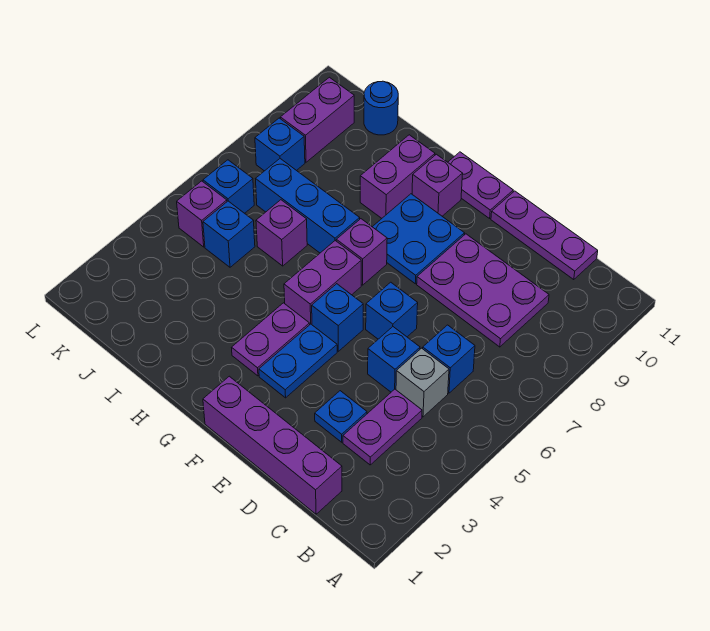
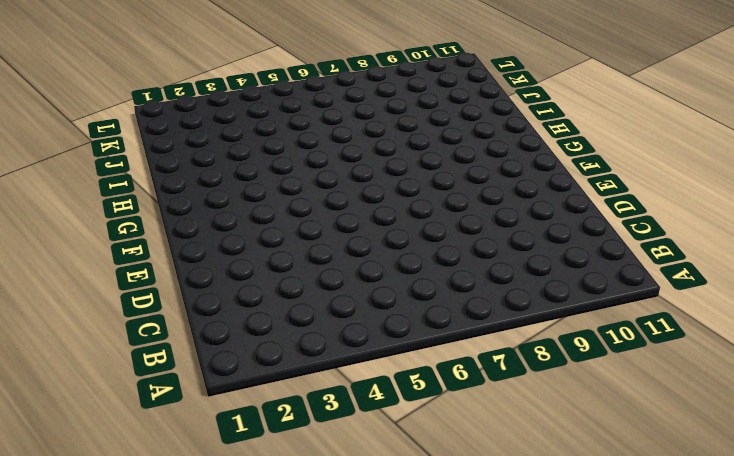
none -> purple brick C1:F1 level 1
none -> purple plate C3:C4 level 1
none -> grey brick C5 level 1

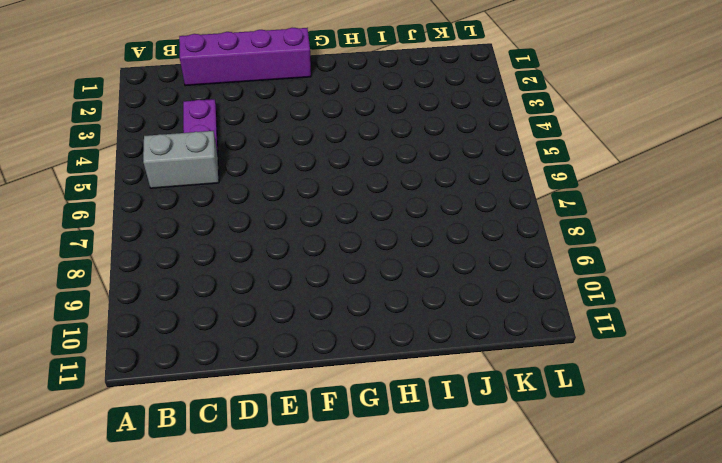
grey brick B5:C5 level 1 -> grey brick C5 level 1
none -> blue brick C6 level 1
none -> purple plate C8:E9 level 1
none -> purple plate C11:E11 level 1

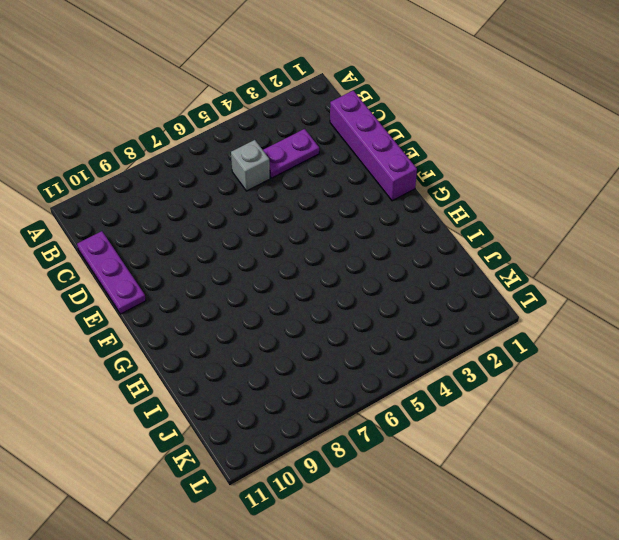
none -> blue brick C6 level 1
none -> purple plate C8:E9 level 1
none -> blue plate D3 level 1

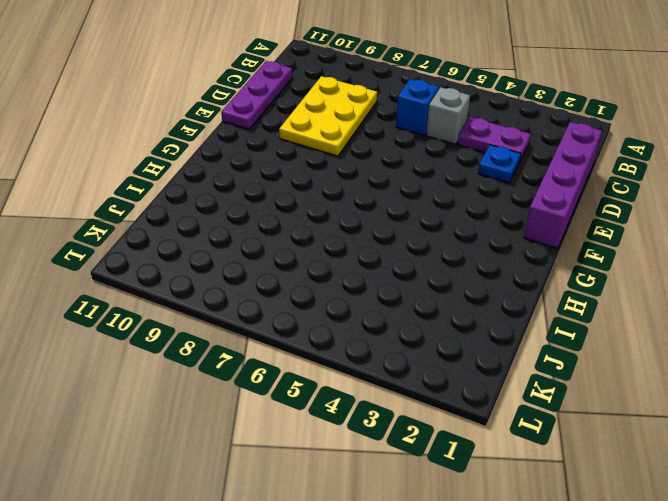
yellow plate C8:E9 level 1 -> purple plate C8:E9 level 1
none -> blue brick D5 level 1
none -> blue brick E6 level 1
none -> blue plate F3:F4 level 1

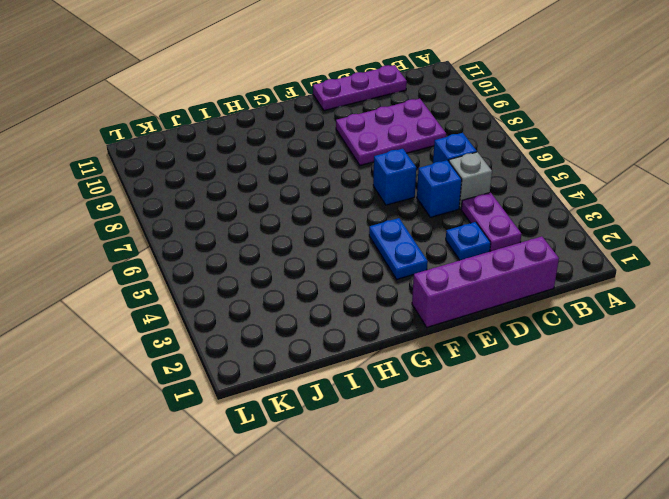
none -> blue brick F5 level 1
none -> blue plate F8:G9 level 1
none -> purple plate F11:G11 level 1

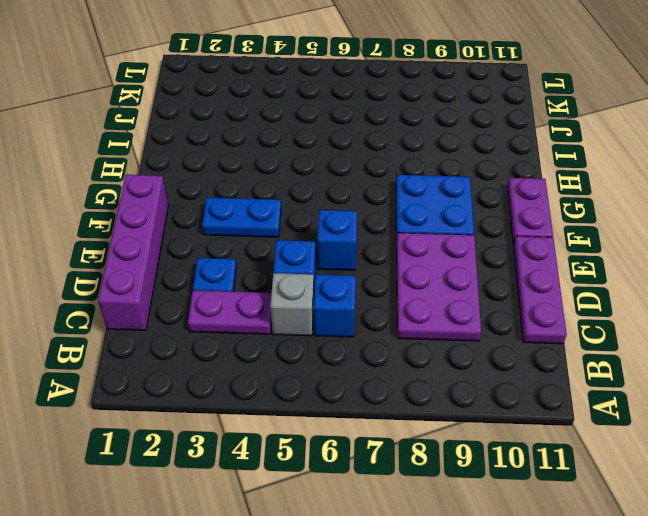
none -> blue brick F5 level 1
none -> purple plate G3:G4 level 1
none -> purple brick G5:G6 level 1

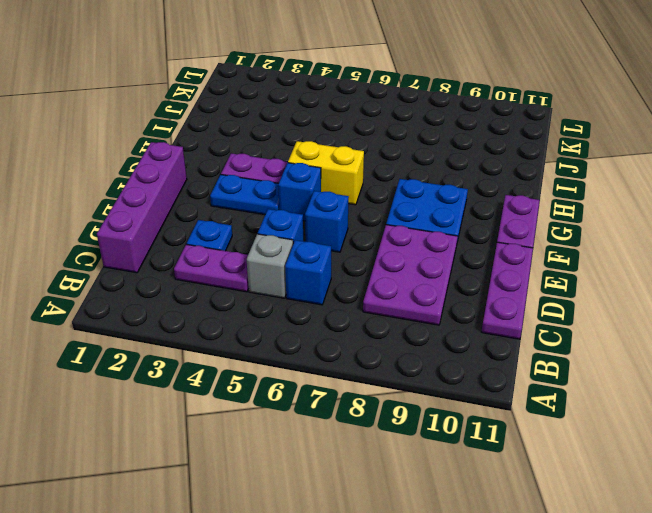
yellow brick G5:G6 level 1 -> purple brick G5:G6 level 1
none -> purple brick G7 level 1
none -> purple brick G10 level 1
none -> blue brick H7:J7 level 1

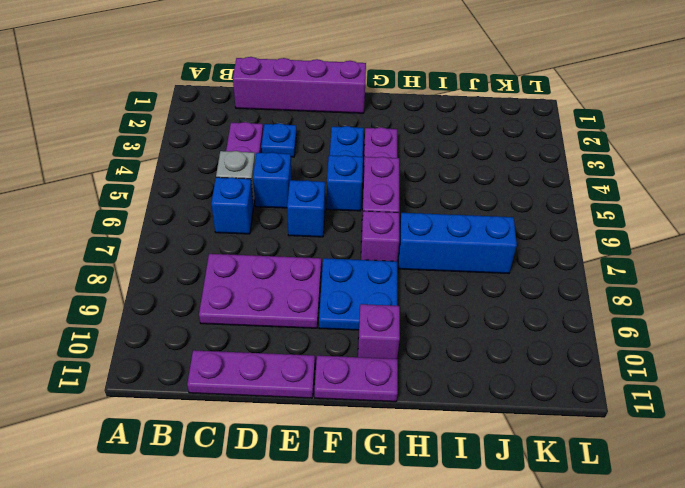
none -> purple brick H9:H10 level 1
none -> purple brick I6 level 1
none -> blue brick J5 level 1

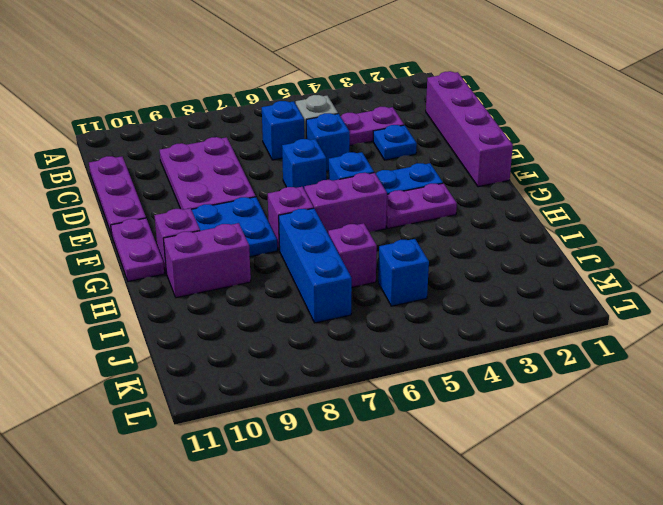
none -> blue round brick J11 level 1
none -> purple brick K5 level 1
none -> blue brick K6 level 1

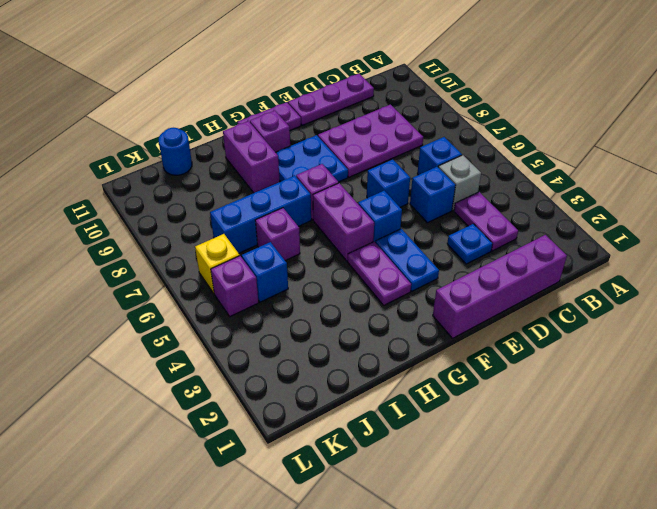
yellow brick K6 level 1 -> blue brick K6 level 1
none -> blue brick K8 level 1
none -> purple brick K9:K10 level 1

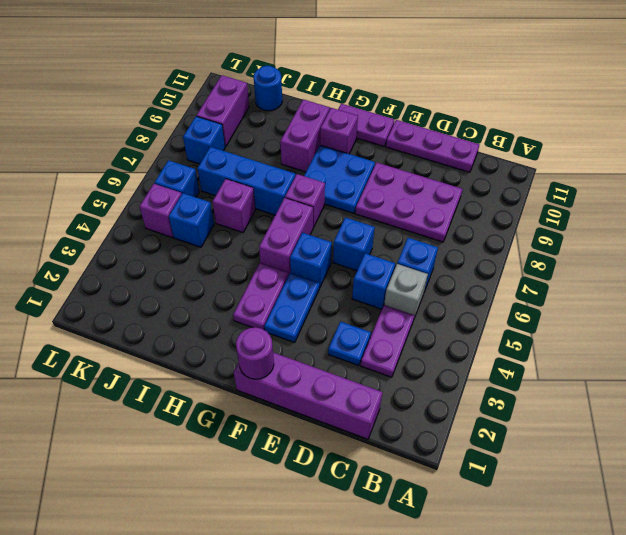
purple round brick F1 level 2 -> none

